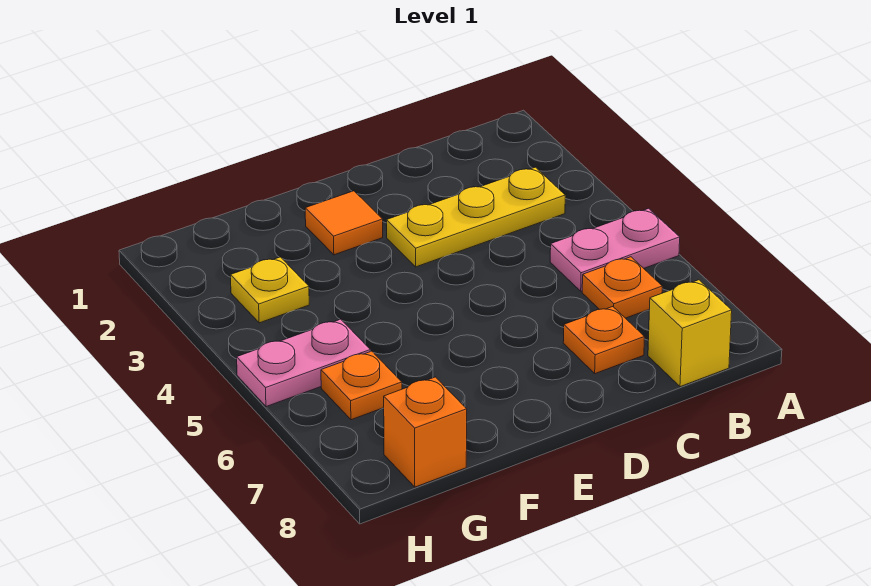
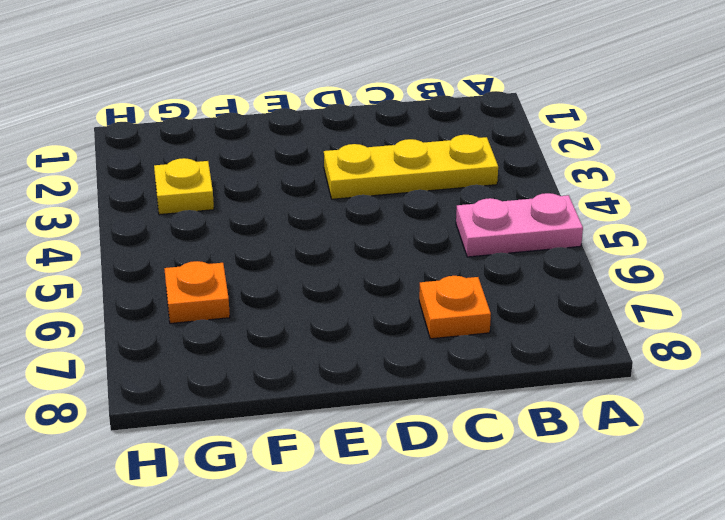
none -> orange plate B6 level 1
none -> yellow brick B8 level 1

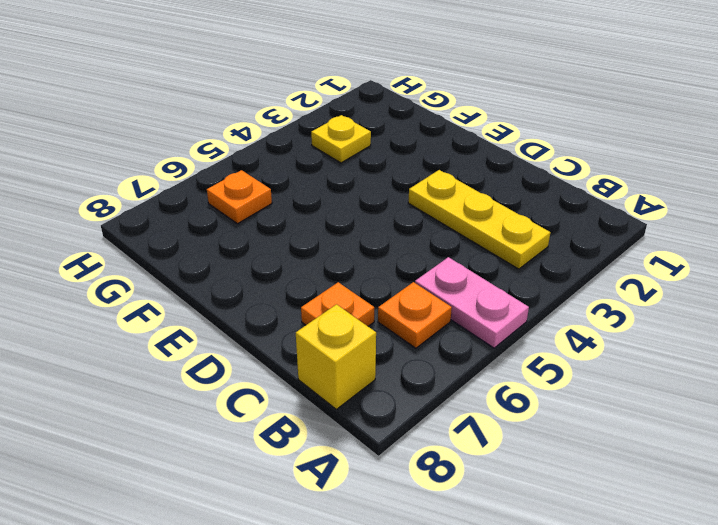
none -> orange tile E2 level 1
none -> pink plate G5:H5 level 1

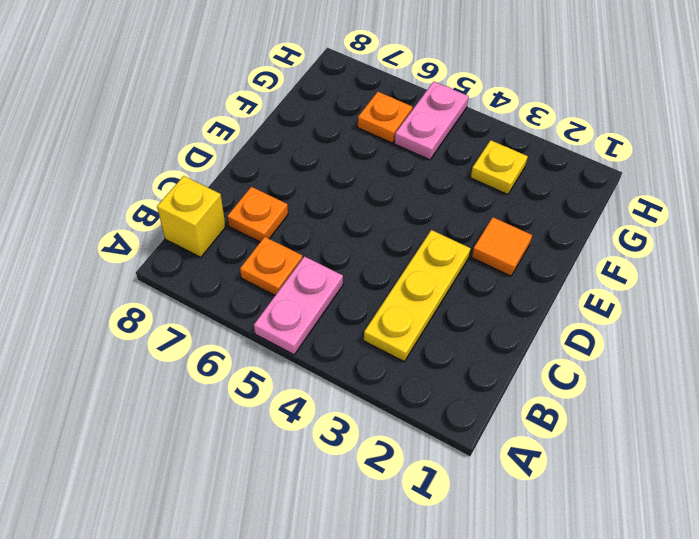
none -> orange brick G8 level 1

